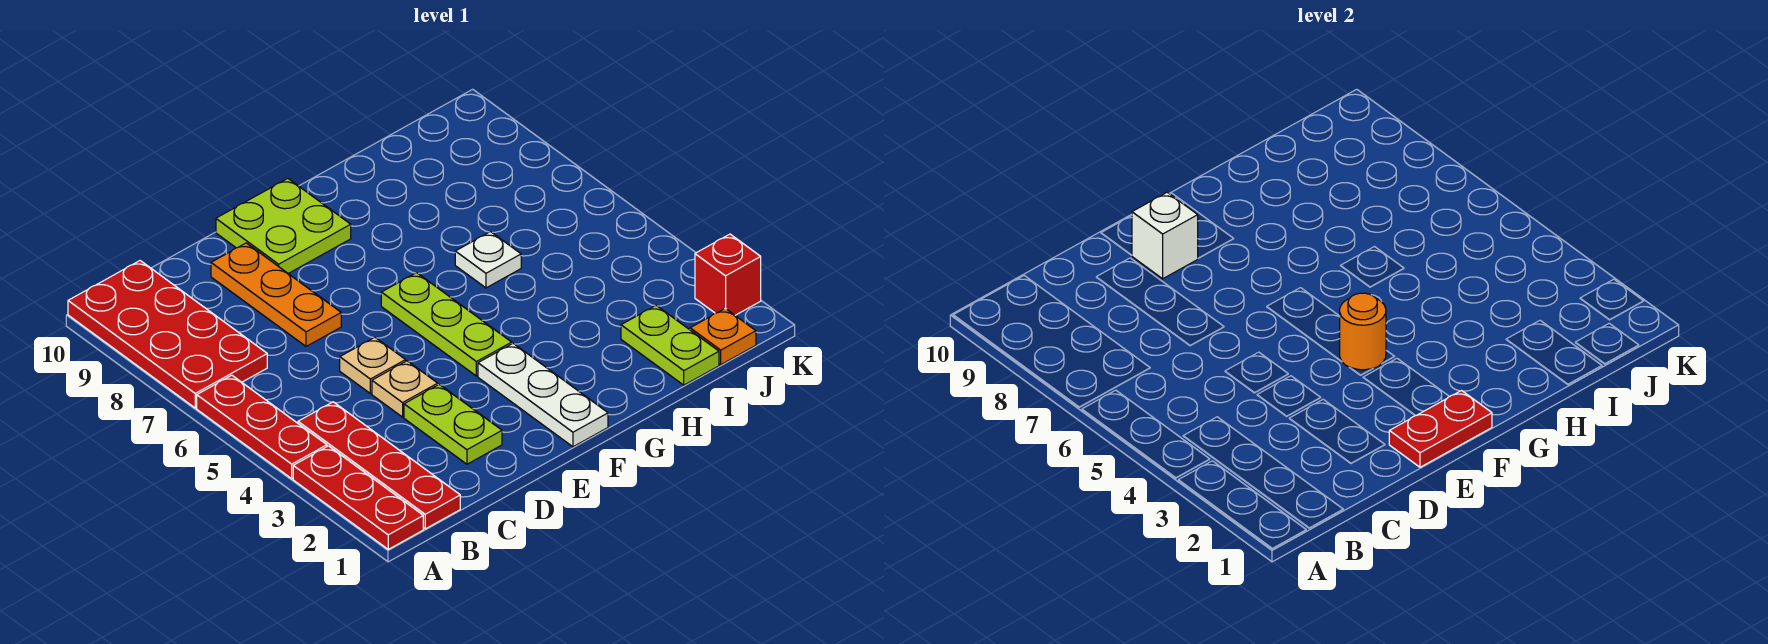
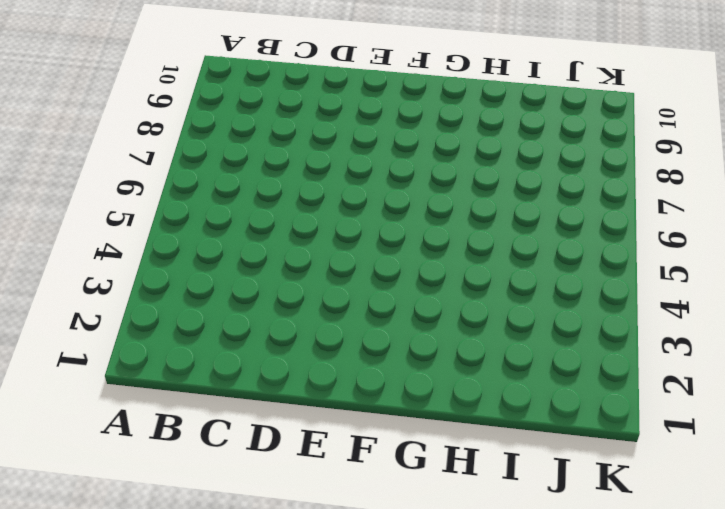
none -> red plate A1:A3 level 1
none -> red plate A4:A6 level 1
none -> red plate A7:B10 level 1

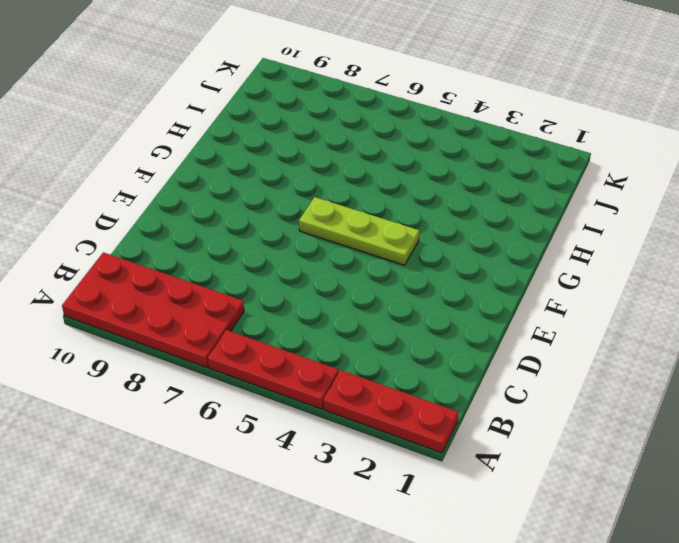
none -> red plate B1:B4 level 1
none -> lime plate D2:D3 level 1
none -> tan plate D4 level 1

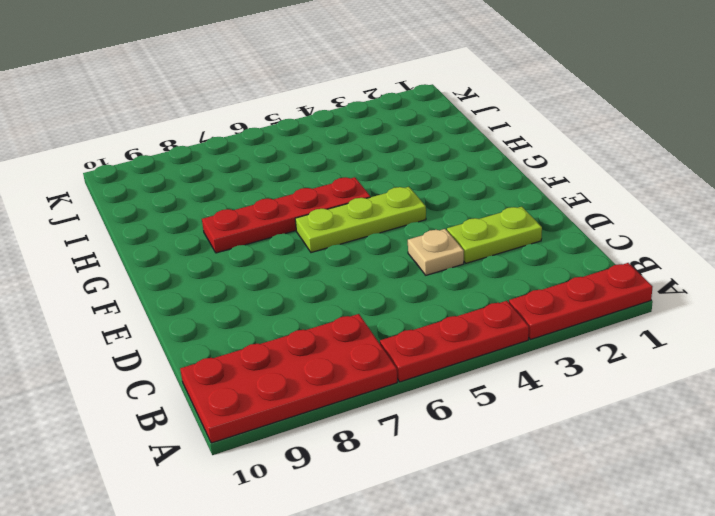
red plate G5:G8 level 1 -> red plate B1:B4 level 1
none -> tan plate D5 level 1
none -> orange plate D7:D9 level 1
none -> lime plate E9:F10 level 1

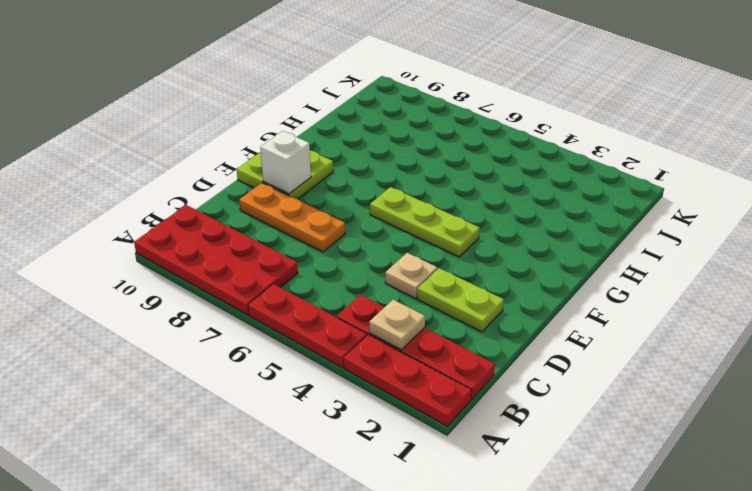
tan plate B3 level 2 -> tan plate D5 level 1
none -> white plate F1:F3 level 1
none -> white plate H6 level 1
none -> lime plate I1:I2 level 1

